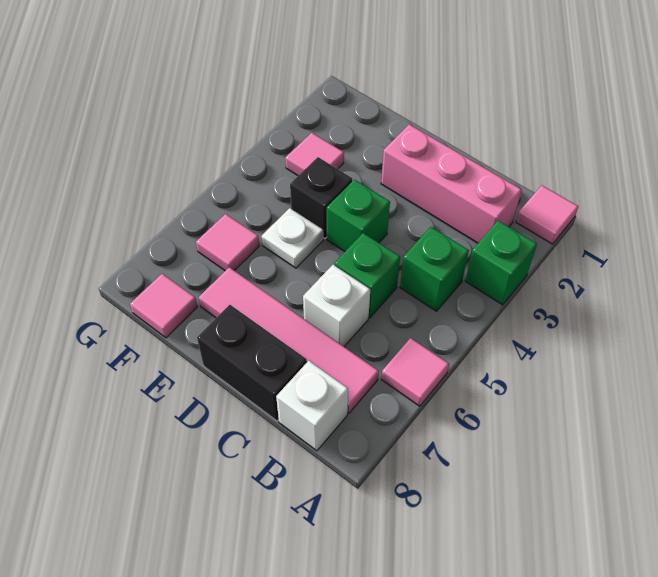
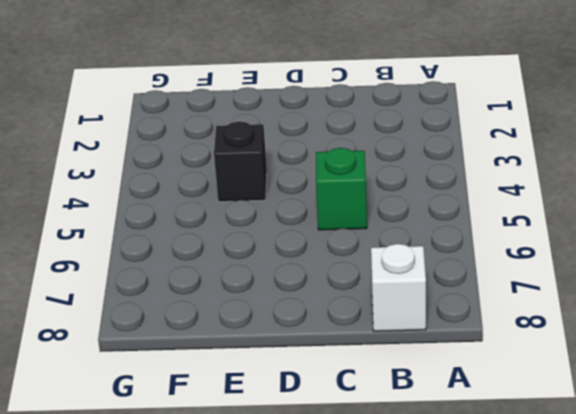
none -> pink tile A1 level 1
none -> green brick A3 level 1
none -> pink tile A6 level 1

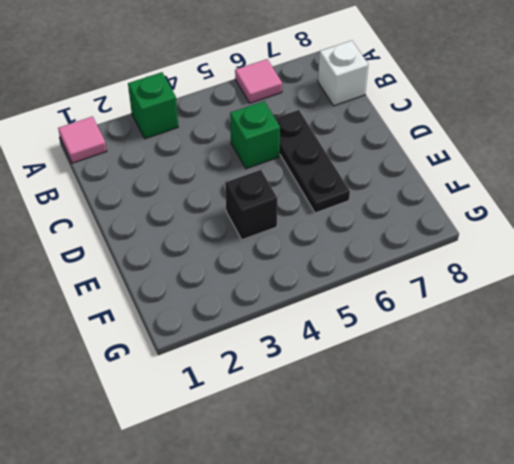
black plate C6:E6 level 1 -> white brick C6 level 1
none -> pink brick B2:D2 level 1
none -> green brick B4 level 1
none -> pink tile B7:E7 level 1

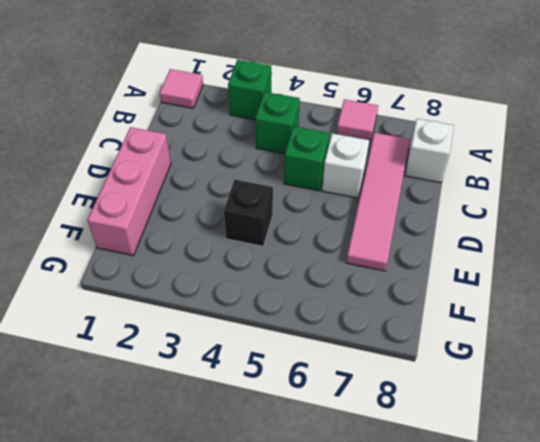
pink brick D1:F1 level 1 -> pink brick B2:D2 level 1
none -> black brick C8:D8 level 1
none -> green brick D4 level 1
none -> white plate E5 level 1

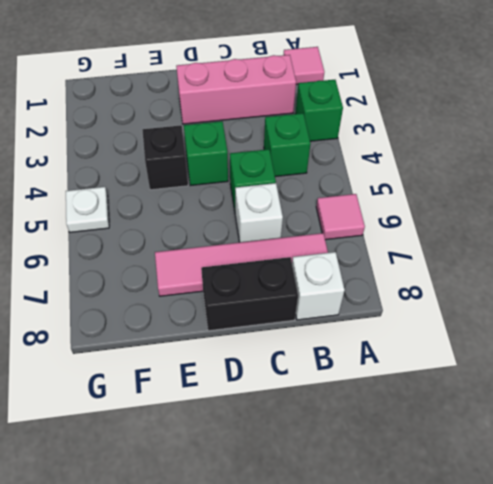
white plate G5 level 1 -> white plate E5 level 1
none -> pink tile F3 level 1
none -> pink tile F6 level 1
none -> pink tile F8 level 1

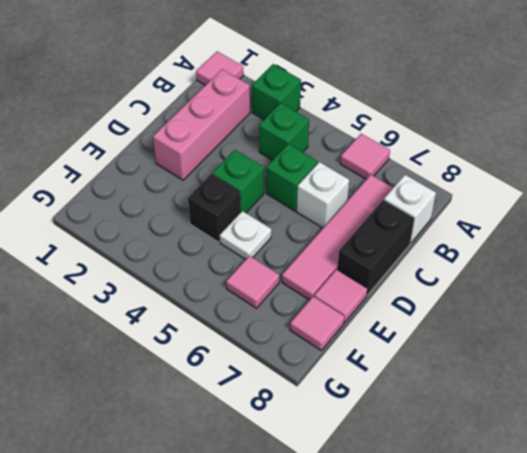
pink tile E8 level 1 -> pink tile F3 level 1

